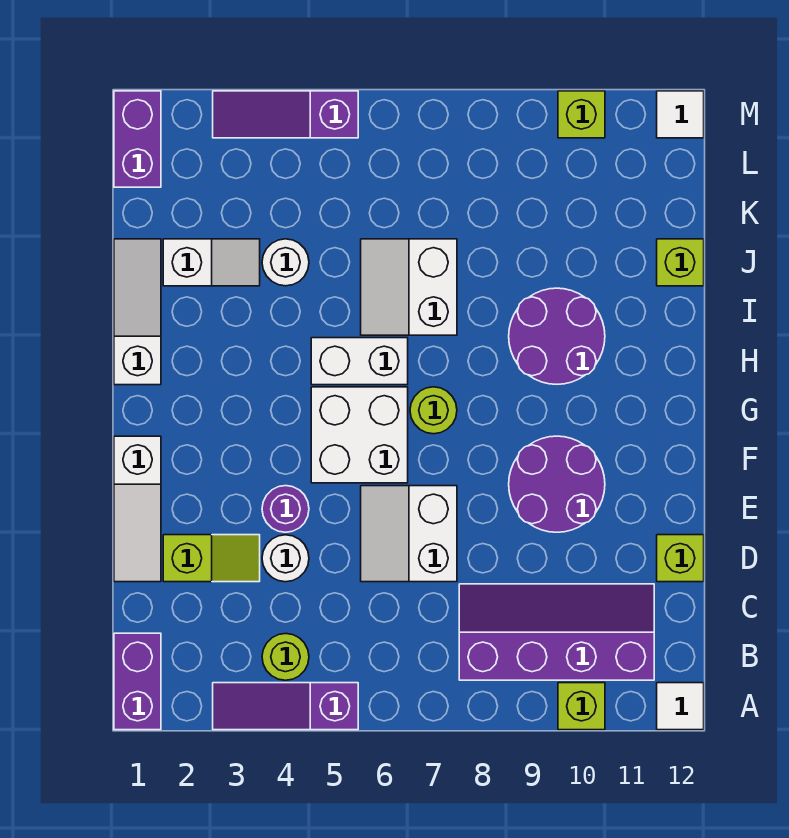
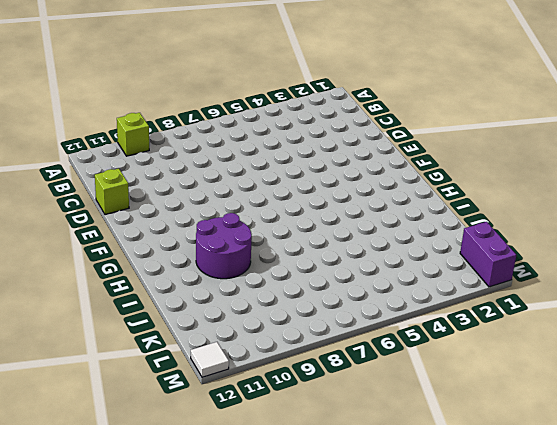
none -> purple brick A1:B1 level 1
none -> purple slope A3:A5 level 1 top 5
none -> white tile A12 level 1

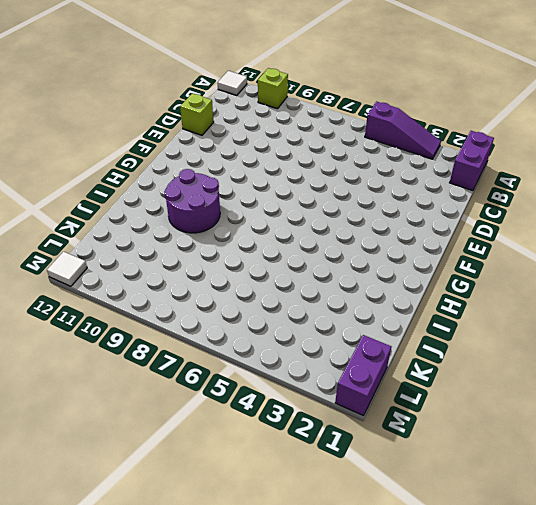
none -> lime round brick B4 level 1
none -> purple slope B8:C11 level 1 top B
none -> white slope D1:F1 level 1 top F

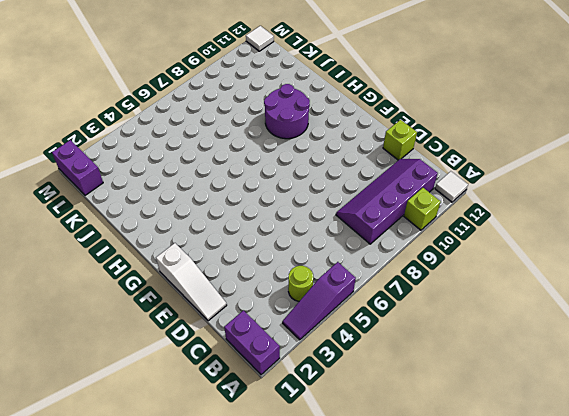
none -> lime slope D2:D3 level 1 top 2
none -> white round brick D4 level 1
none -> white slope D6:E7 level 1 top 7

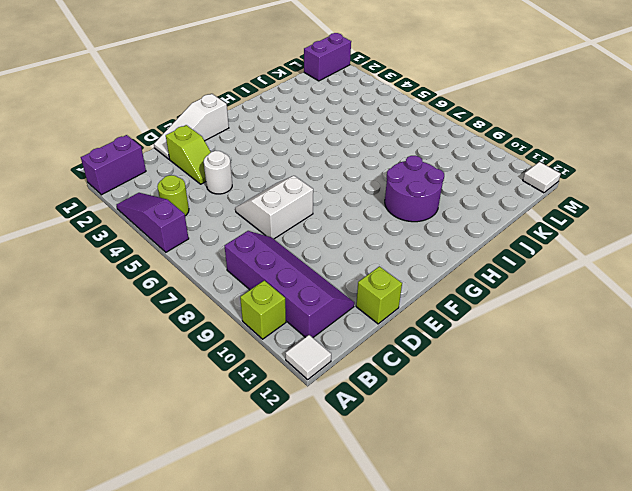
none -> purple round brick E4 level 1
none -> purple round brick E9:F10 level 1
none -> white brick F5:G6 level 1

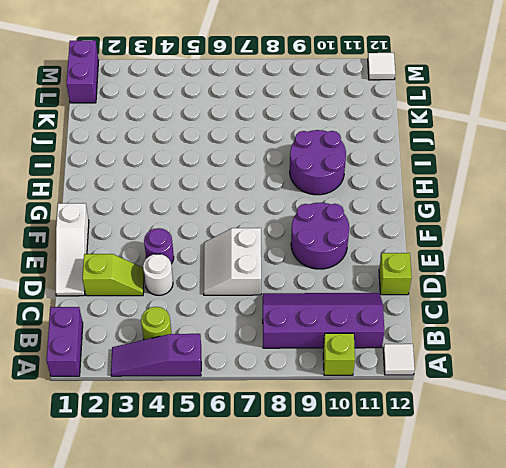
none -> white brick F5:G6 level 1
none -> lime round brick G7 level 1
none -> white slope H1:J1 level 1 top H

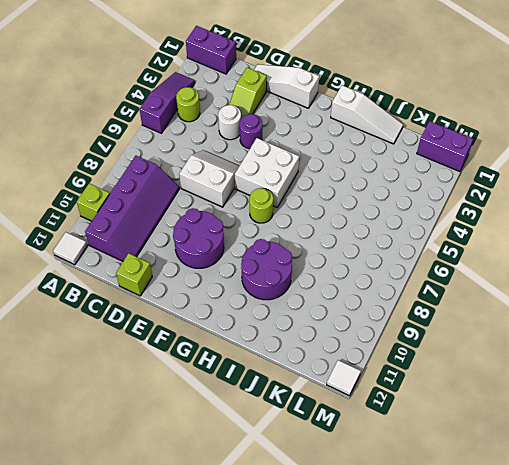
none -> white brick H5:H6 level 1
none -> white slope I6:J7 level 1 top 7
none -> white slope J2:J3 level 1 top 2

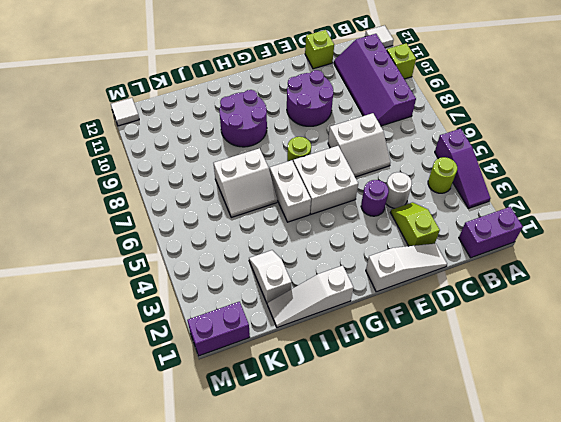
none -> white round brick J4 level 1
none -> lime brick J12 level 1
none -> purple slope M3:M5 level 1 top 5

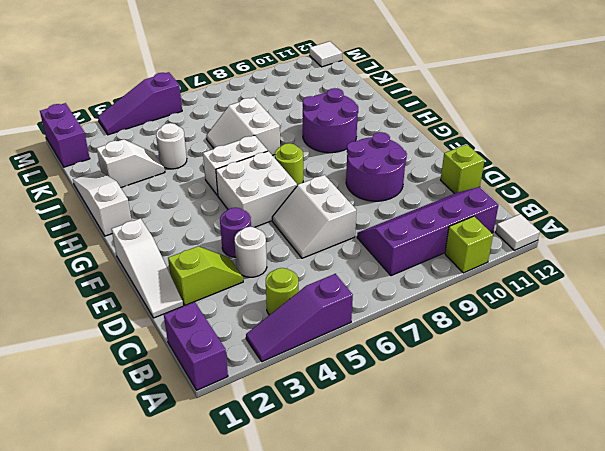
none -> lime brick J12 level 1
none -> lime brick M10 level 1

